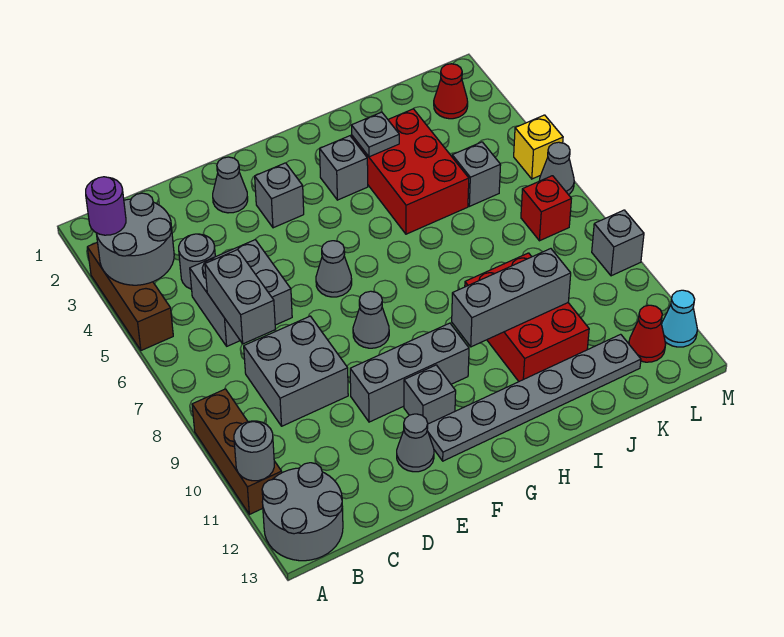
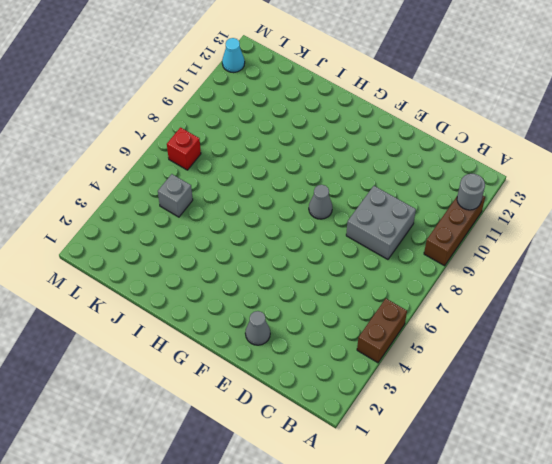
brown brick A4:A5 level 1 -> brown brick A3:A5 level 1
none -> grey round brick A12:B13 level 1
none -> grey round brick C4 level 1
none -> grey brick C5:D6 level 1
none -> grey brick E10:G10 level 1

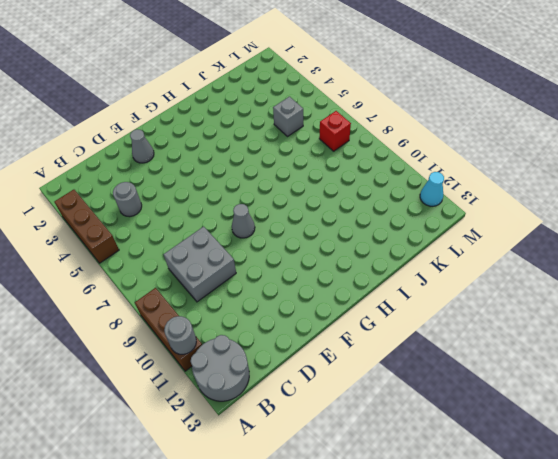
none -> grey brick C5:D6 level 1
none -> grey brick E10:G10 level 1
none -> grey cone E12 level 1
none -> grey brick F3 level 1

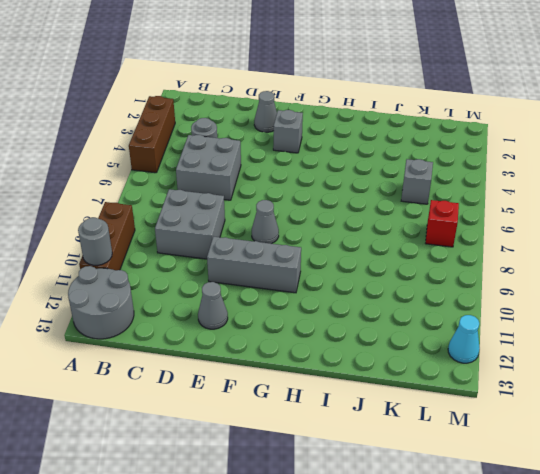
none -> grey cone F6 level 1
none -> grey brick F11 level 1
none -> grey plate F12:K12 level 1
none -> grey brick H3 level 1

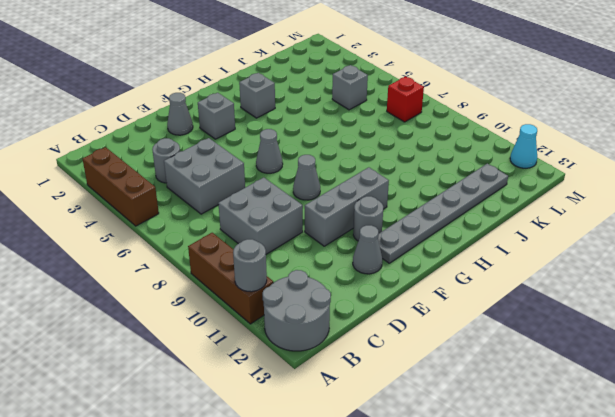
grey round brick F11 level 1 -> grey brick F11 level 1
none -> red brick I3:J5 level 1
none -> red brick I9:J11 level 1
none -> red cone L2 level 1
none -> red cone L12 level 1

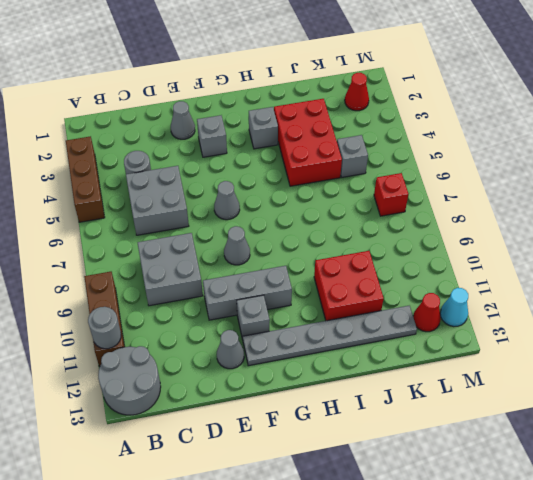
red brick I10:J11 level 1 -> red brick I9:J11 level 1
none -> yellow brick M5 level 1
none -> grey cone M6 level 1
none -> grey brick M9 level 1
none -> grey round brick A3:B4 level 2

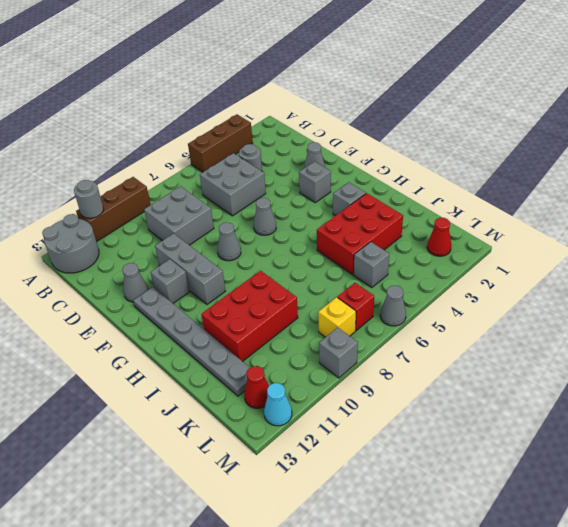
yellow brick L8 level 1 -> yellow brick M5 level 1
none -> grey round brick A3:B4 level 2
none -> grey brick C6:C7 level 2
none -> grey brick H10:J10 level 2
none -> grey plate I3 level 2

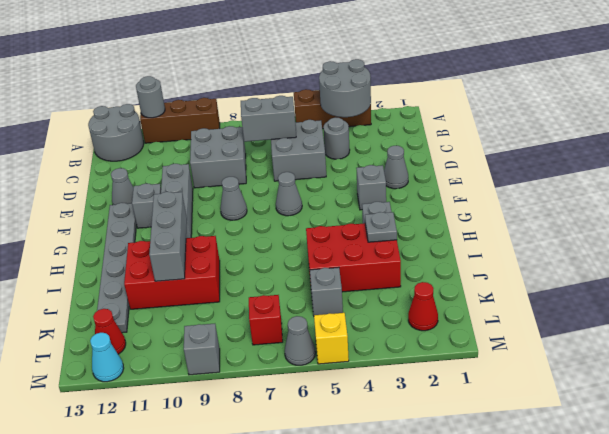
none -> purple round brick A3 level 3

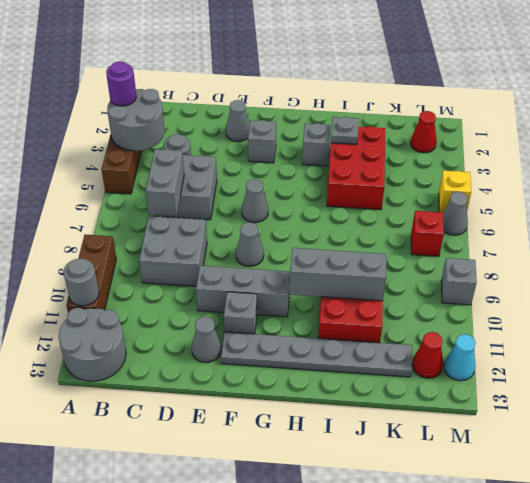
none -> grey brick K5 level 1

